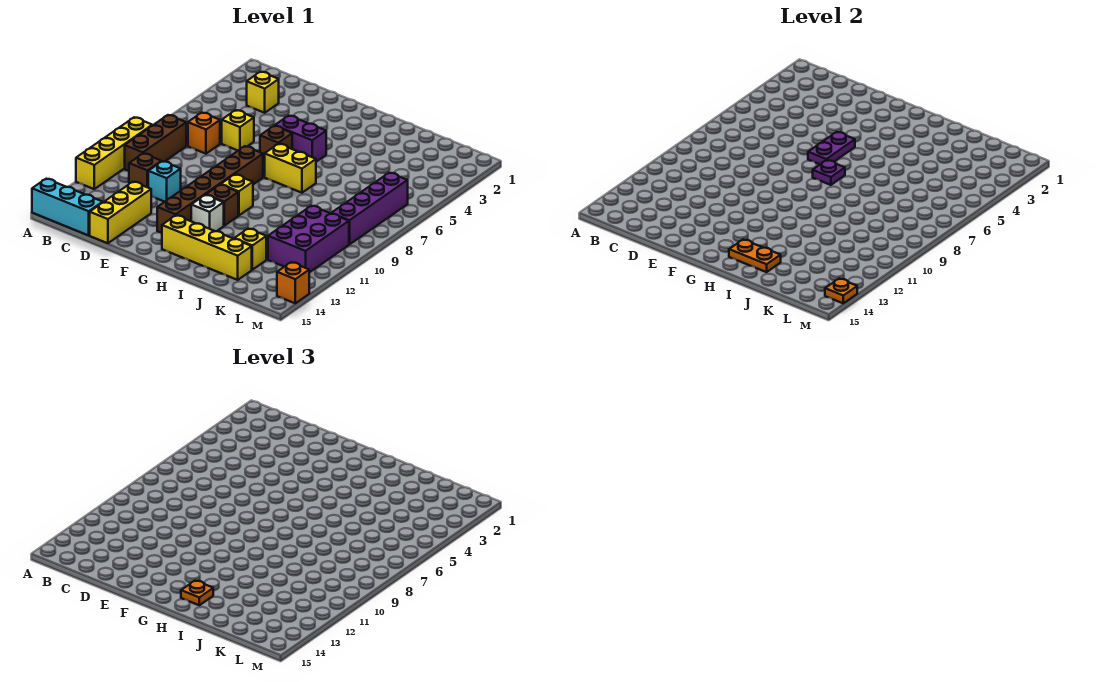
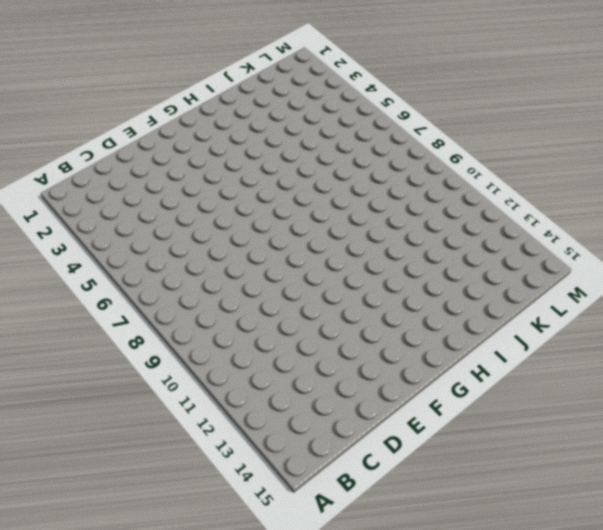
none -> yellow brick A9:A12 level 1
none -> cyan brick A15:C15 level 1
none -> brown brick B8:B10 level 1

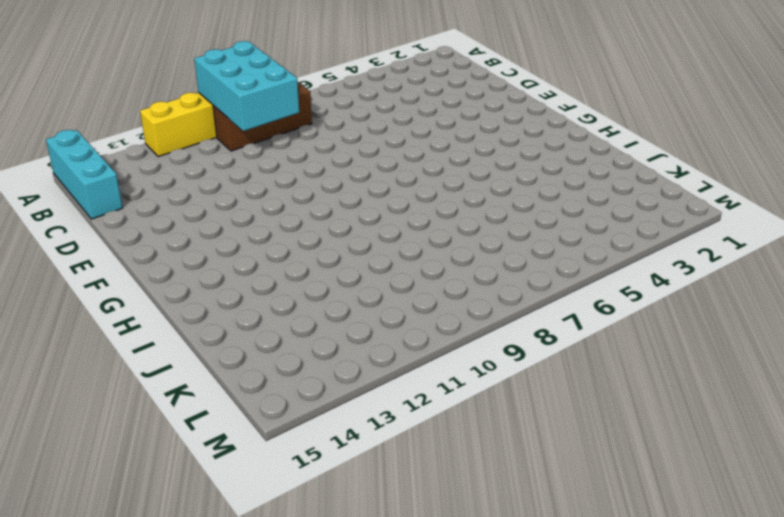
cyan brick A9:C10 level 2 -> none
none -> yellow brick C3 level 1
none -> orange brick C7 level 1
none -> brown brick C11 level 1

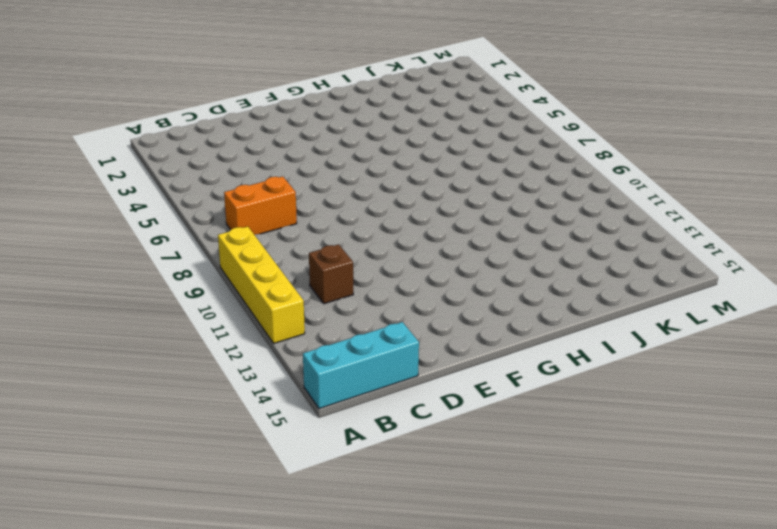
orange brick B7:C7 level 1 -> orange brick C7 level 1
none -> brown brick B8:B10 level 1
none -> yellow brick C3 level 1
none -> yellow brick D6 level 1

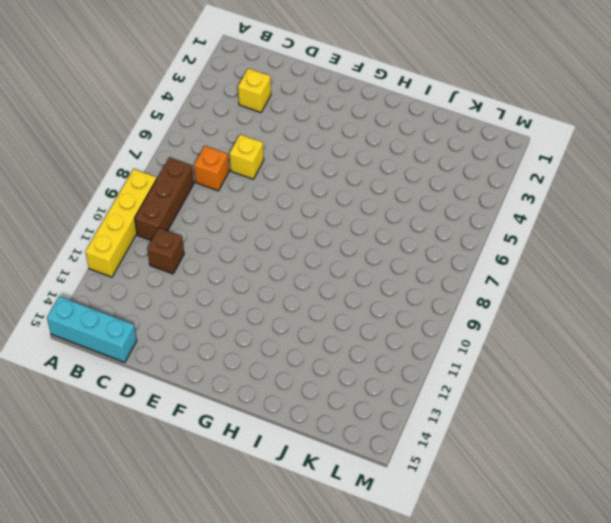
none -> cyan brick D11 level 1
none -> yellow brick D13:D15 level 1
none -> purple brick F5:G5 level 1

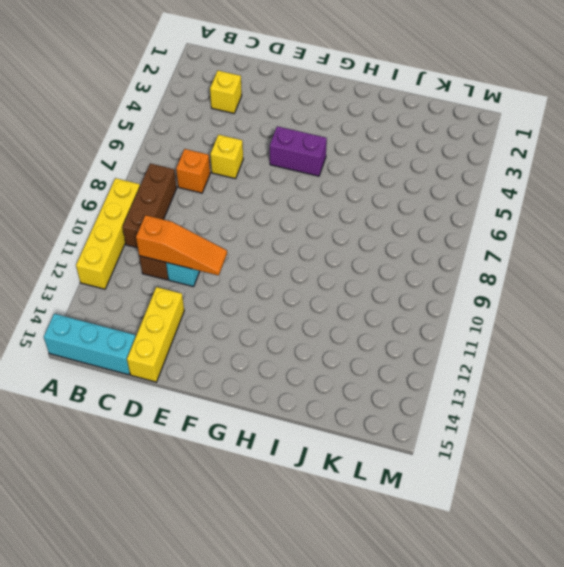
orange slope C11:E11 level 2 top C -> none
none -> brown brick F6 level 1
none -> brown brick F8:F13 level 1
none -> yellow brick G7:H7 level 1

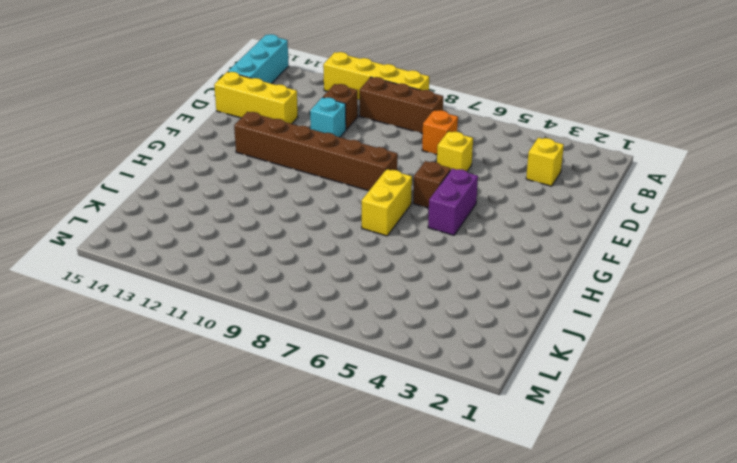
none -> yellow brick G10 level 1
none -> brown brick G11 level 1
none -> white brick G12 level 1

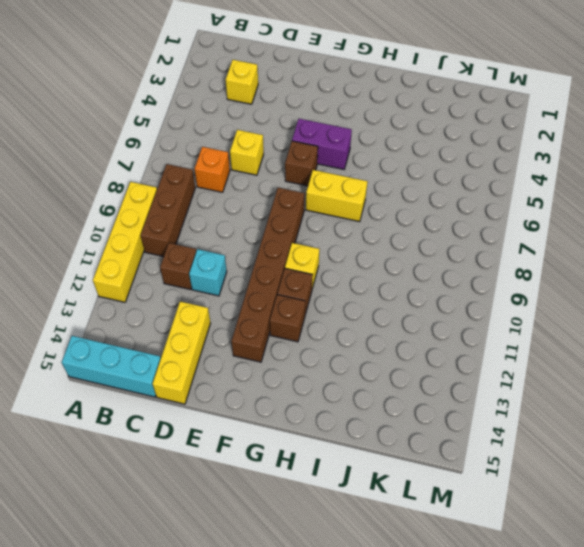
brown brick G12 level 1 -> white brick G12 level 1
none -> yellow brick G14:J14 level 1
none -> yellow brick J13 level 1
none -> purple brick K10:L12 level 1

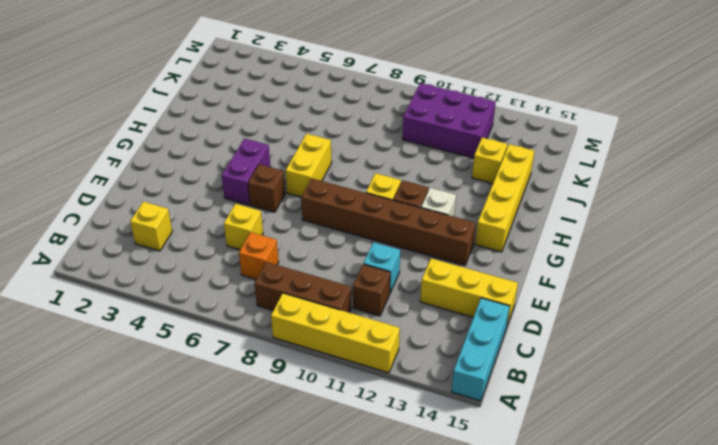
none -> purple brick L6:L9 level 1
none -> orange brick M14 level 1
none -> purple plate F5:F6 level 2

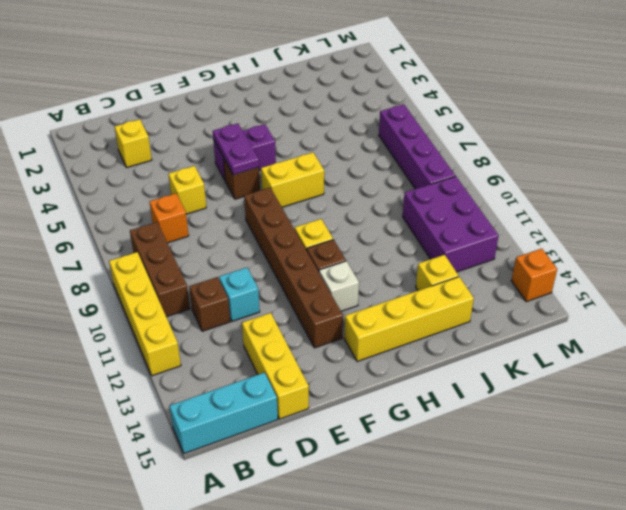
none -> purple plate G7 level 2
none -> orange plate H14:I14 level 2
none -> orange plate M14 level 2

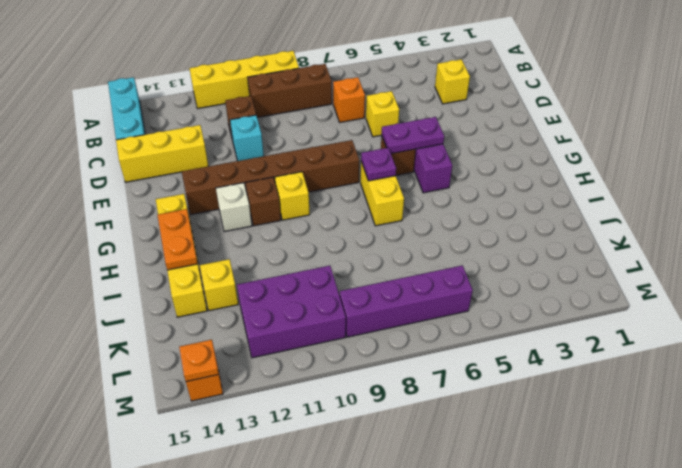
none -> orange plate H14 level 3

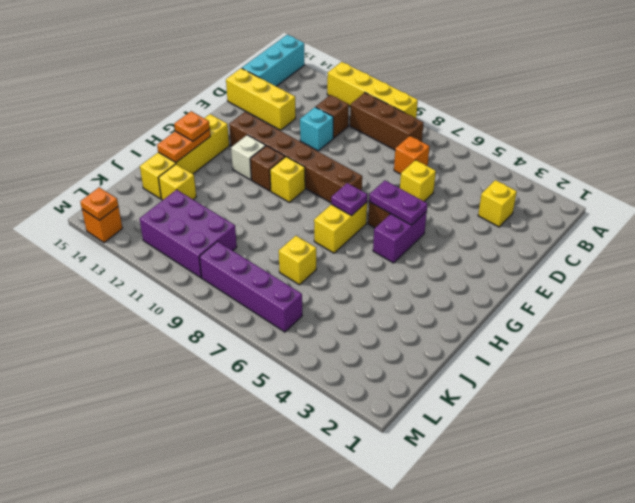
yellow brick J7 level 1 -> none

